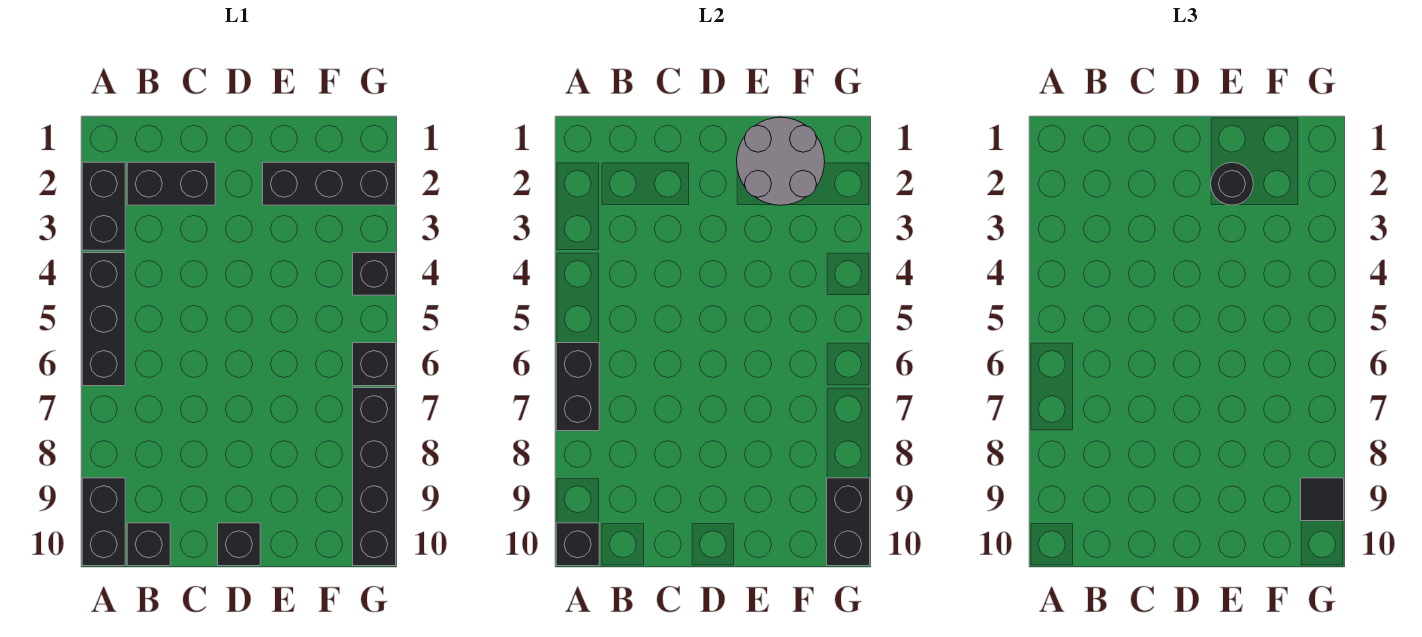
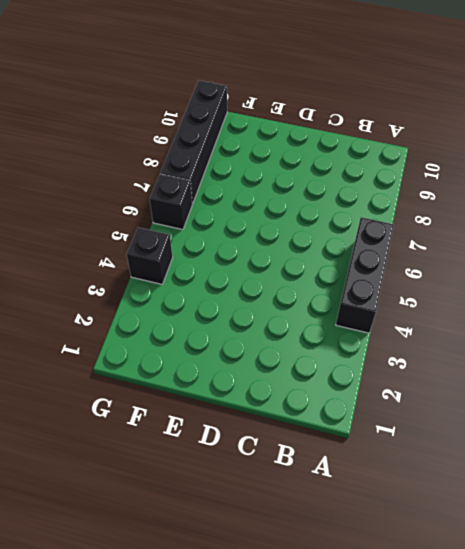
none -> black brick A2:A3 level 1
none -> black brick A9:A10 level 1
none -> black brick B2:C2 level 1

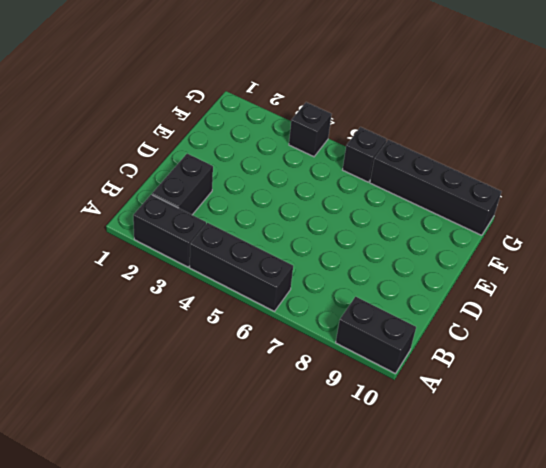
none -> black brick B10 level 1
none -> black brick D10 level 1
none -> black brick E2:G2 level 1

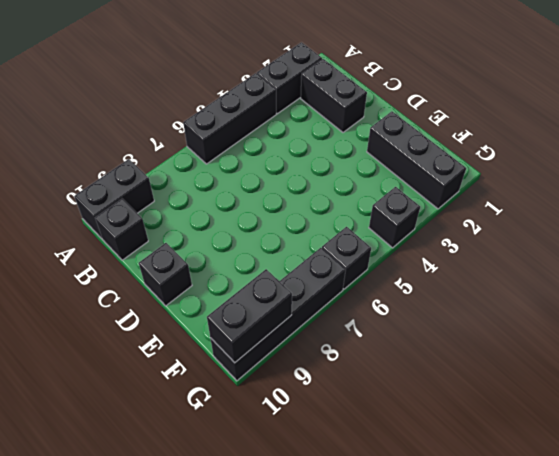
none -> black brick A6:A7 level 2
none -> black brick A10 level 2
none -> grey round brick E1:F2 level 2

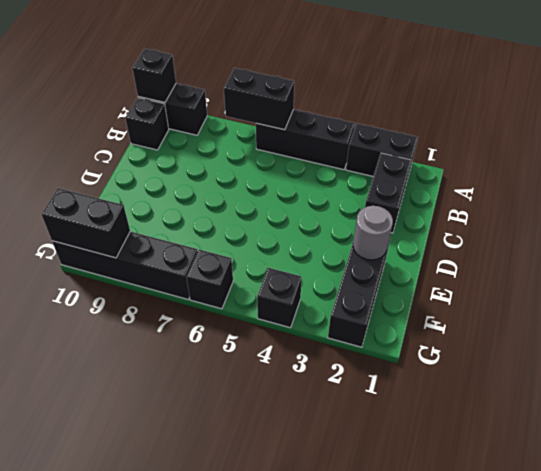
grey round brick E2 level 2 -> grey round brick E1:F2 level 2
none -> black brick D10 level 1
none -> black round brick E2 level 3
none -> black tile G9 level 3

